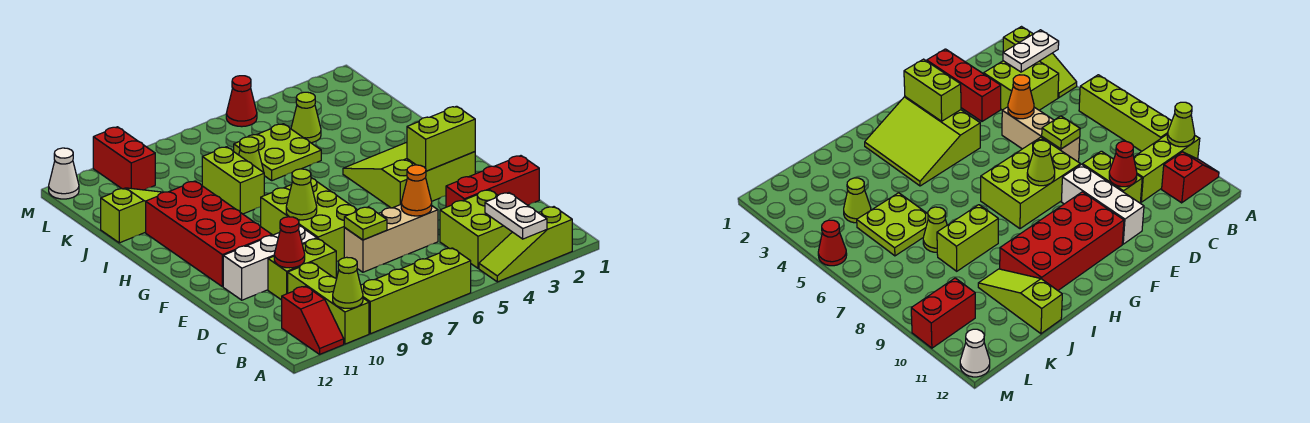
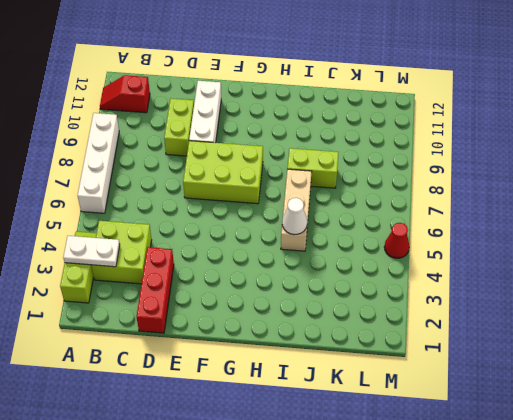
white brick A6:A9 level 1 -> lime brick A6:A9 level 1
tan brick I5:I7 level 1 -> tan brick D5:D7 level 1
white cone I5 level 2 -> white cone M12 level 1
none -> lime brick A10:C10 level 1
none -> lime slope F2:H4 level 1 top F
none -> red brick F10:I11 level 1

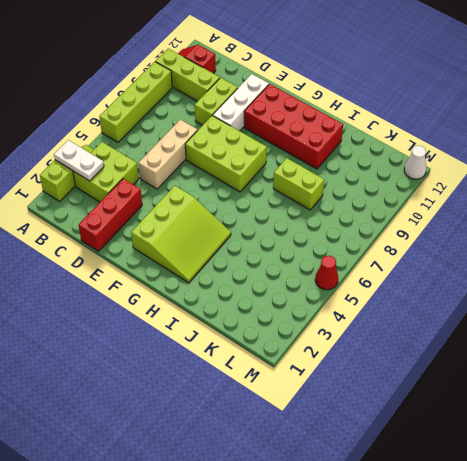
none -> lime plate J5:K6 level 1
none -> lime cone J7 level 1
none -> lime slope J10:J12 level 1 top 12

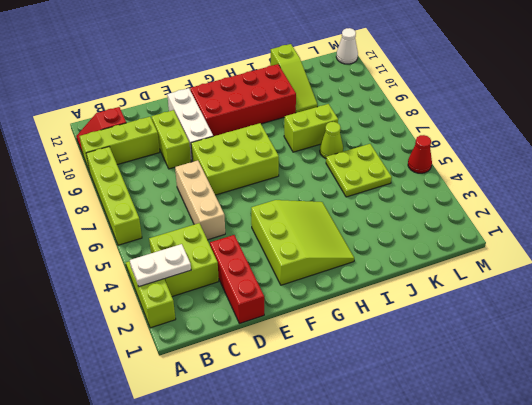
none -> lime cone K4 level 1
none -> red brick L10:M10 level 1
none -> lime cone A10 level 2

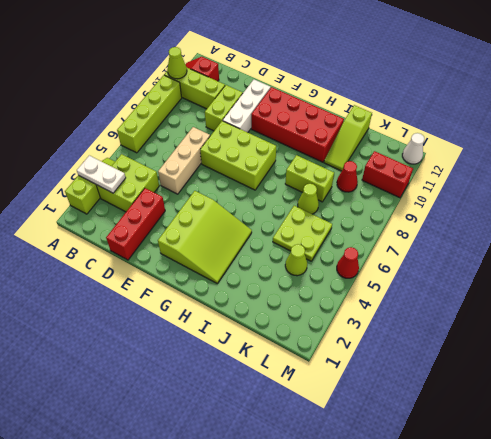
red cone K9 level 1 -> red cone D10 level 2
none -> orange cone D5 level 2
none -> lime plate D7 level 2
none -> lime brick F2:F3 level 2

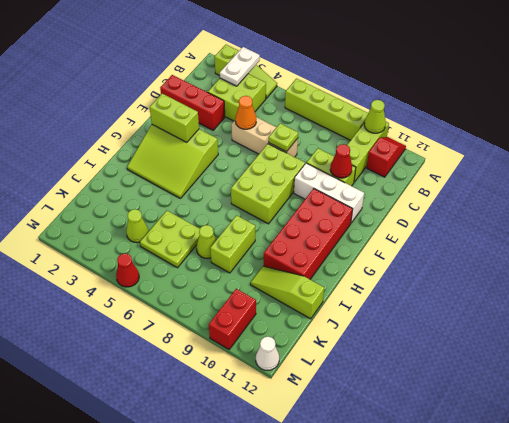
none -> lime cone F8 level 2

